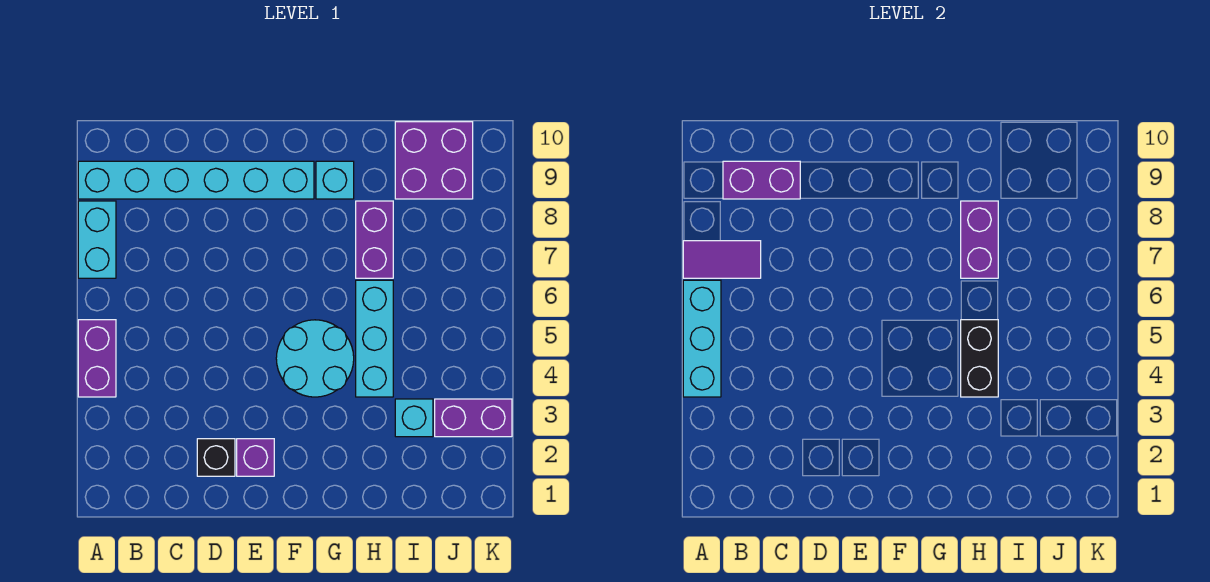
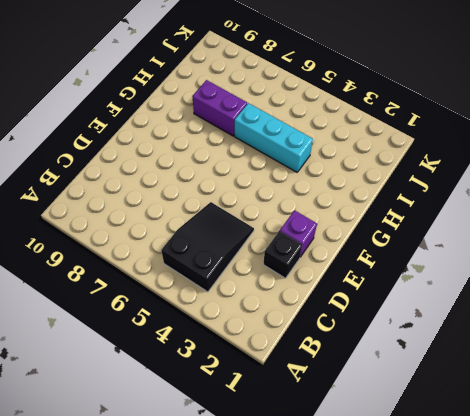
black slope B4:D5 level 1 top B -> none
none -> purple brick A4:A5 level 1
none -> cyan brick A7:A8 level 1
none -> cyan brick A9:F9 level 1

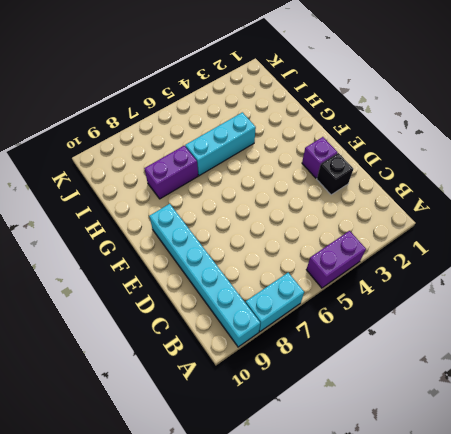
none -> cyan round brick F4:G5 level 1
none -> cyan brick G9 level 1
none -> cyan brick I3 level 1

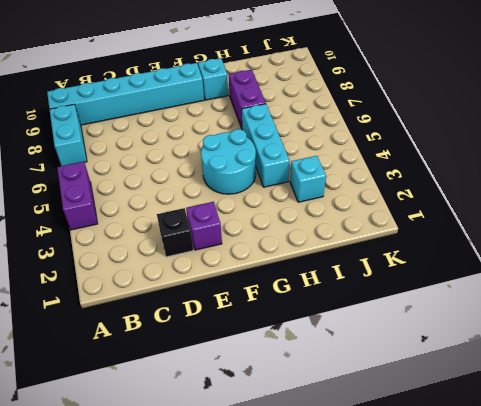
none -> purple brick I9:J10 level 1
none -> purple brick J3:K3 level 1
none -> cyan brick A4:A6 level 2

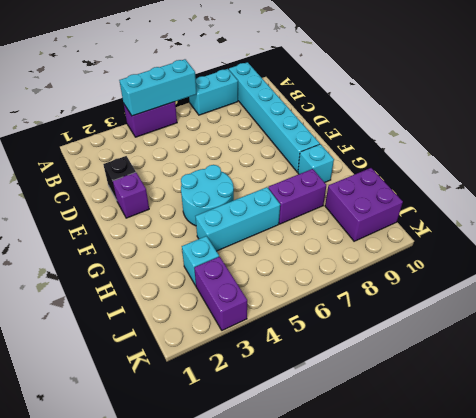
none -> purple tile A7:B7 level 2
none -> purple brick B9:C9 level 2
none -> black brick H4:H5 level 2

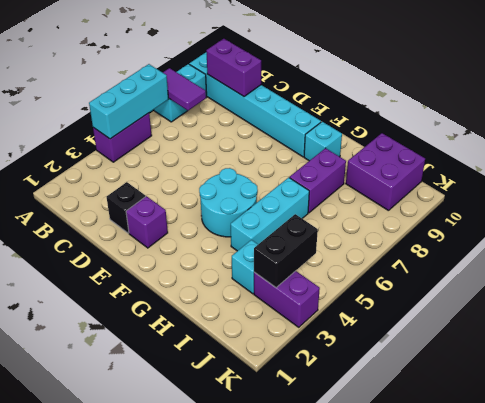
black brick J3:J4 level 2 -> black brick H4:H5 level 2
none -> purple brick H7:H8 level 2

